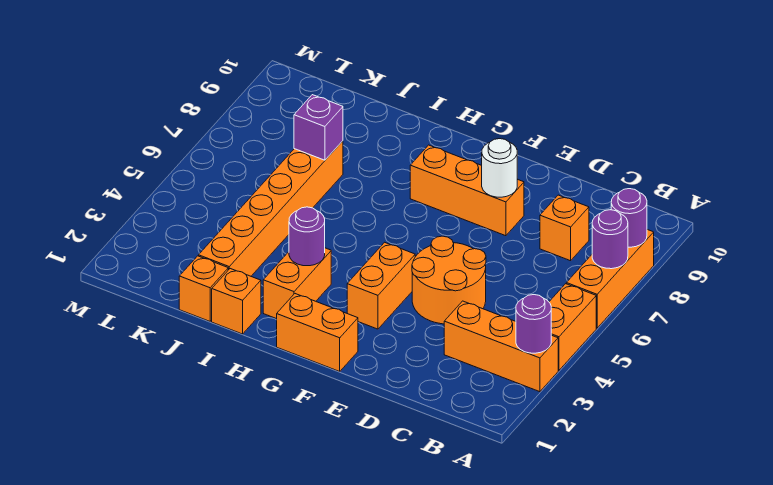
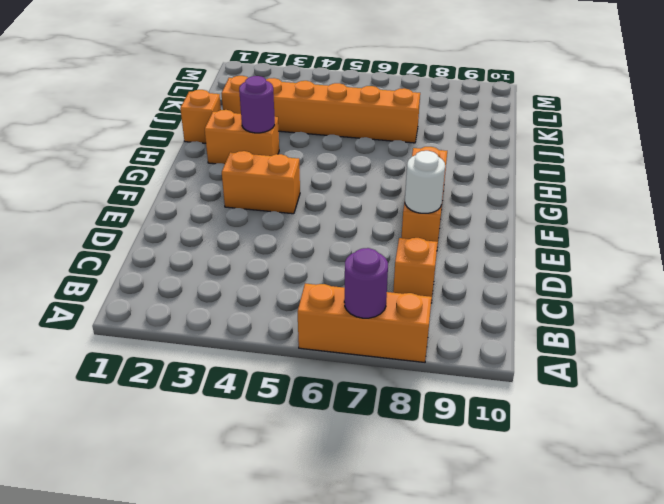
none -> orange brick A3:C3 level 1
none -> orange brick A4:A5 level 1
none -> orange round brick D4:E5 level 1

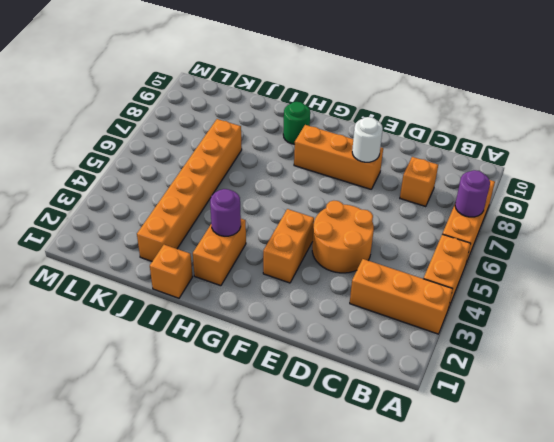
green round brick H9 level 1 -> none
none -> orange brick F1:G1 level 1
none -> orange brick J1 level 1
none -> purple round brick A3 level 2

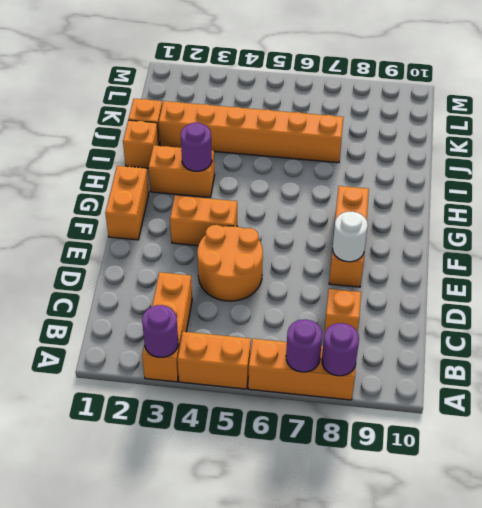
none -> purple brick J7 level 2

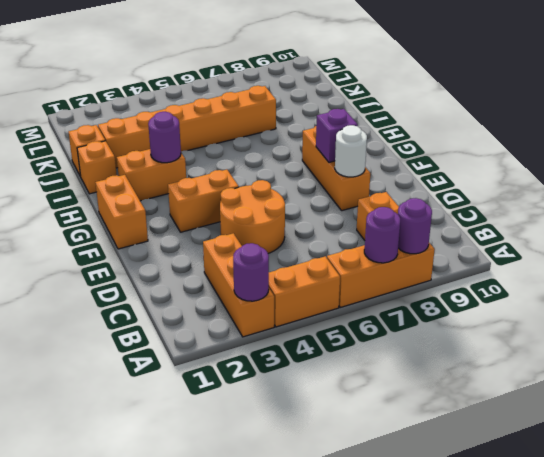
purple brick F8 level 2 -> purple brick J7 level 2

